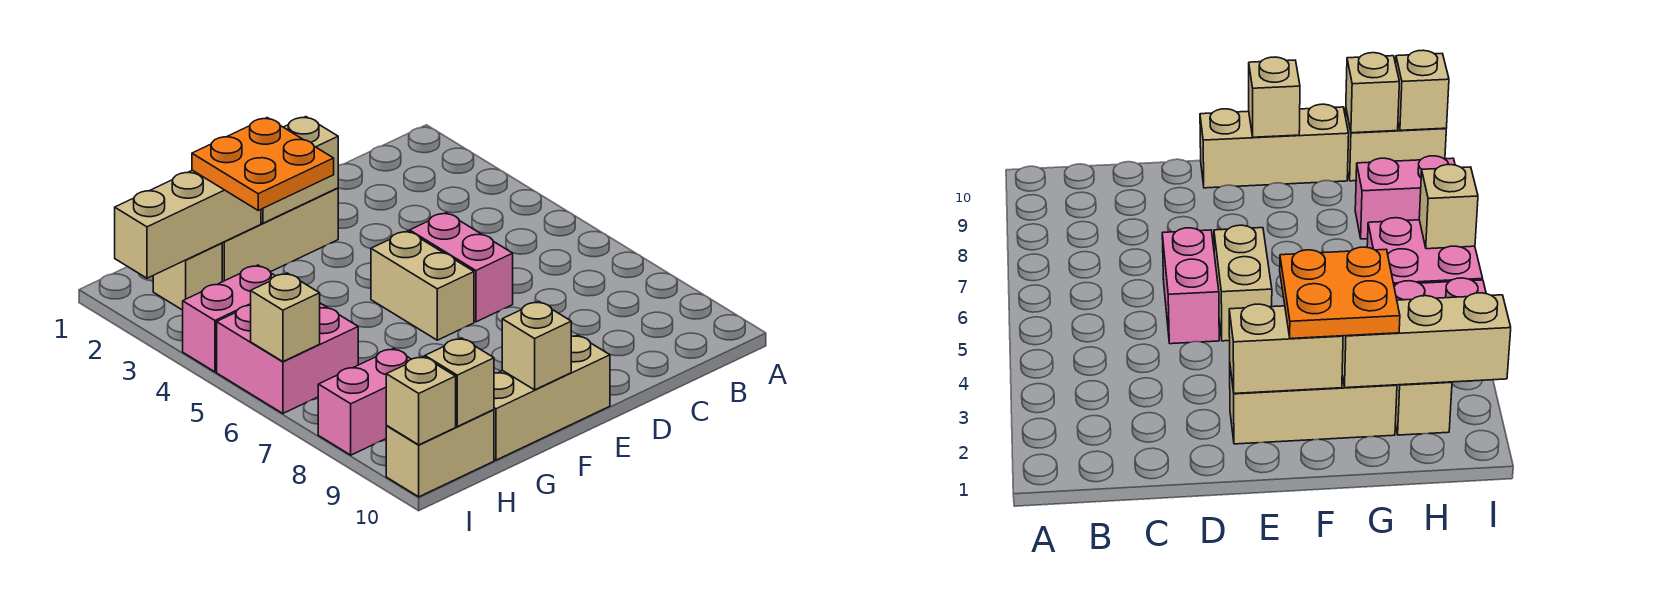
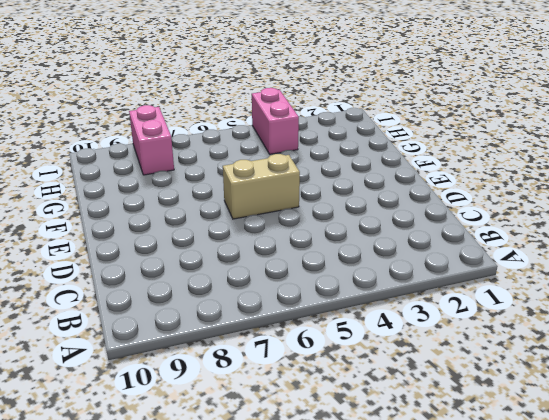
none -> pink brick D5:D6 level 1
none -> tan brick E2:G2 level 1
none -> tan brick E10:G10 level 1

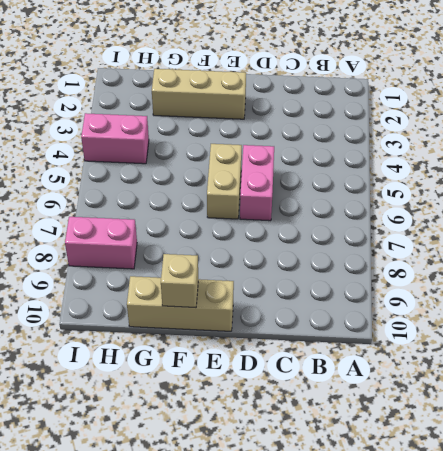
none -> tan brick H2 level 1
none -> pink brick H5:I6 level 1
none -> tan brick H10:I10 level 1

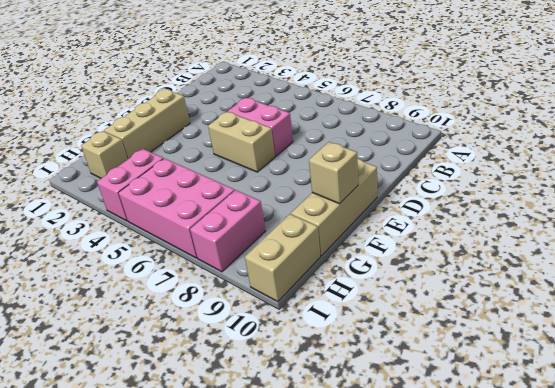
pink brick H5:I7 level 1 -> pink brick H5:I6 level 1
none -> tan brick E2:F2 level 2
none -> tan brick G2:I2 level 2
none -> tan brick H10 level 2

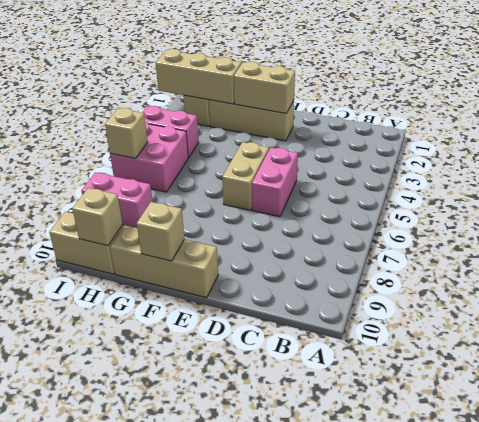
none -> tan brick I10 level 2
none -> orange plate F2:G3 level 3

